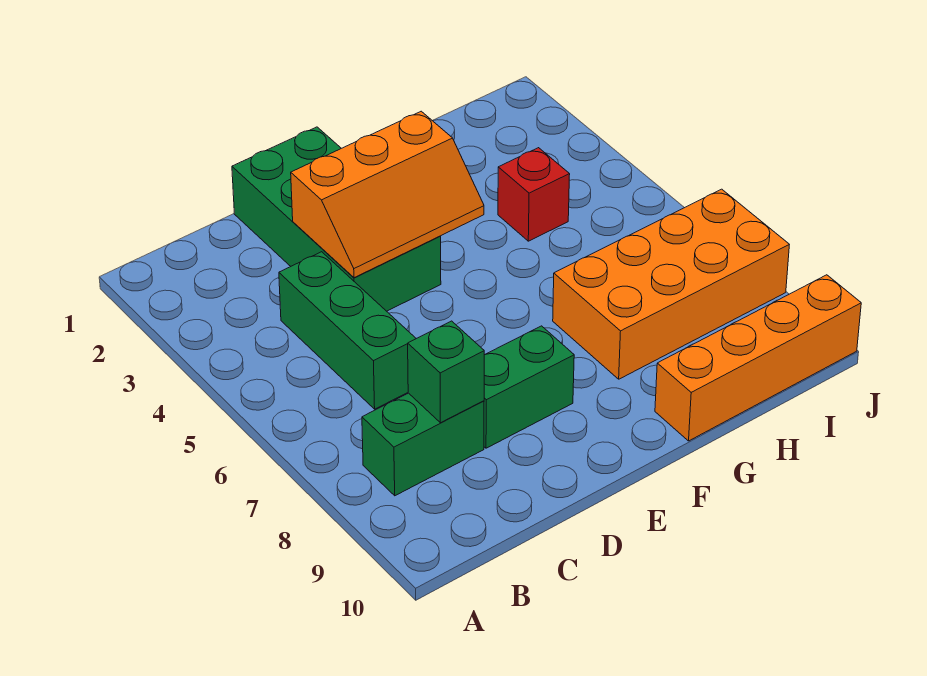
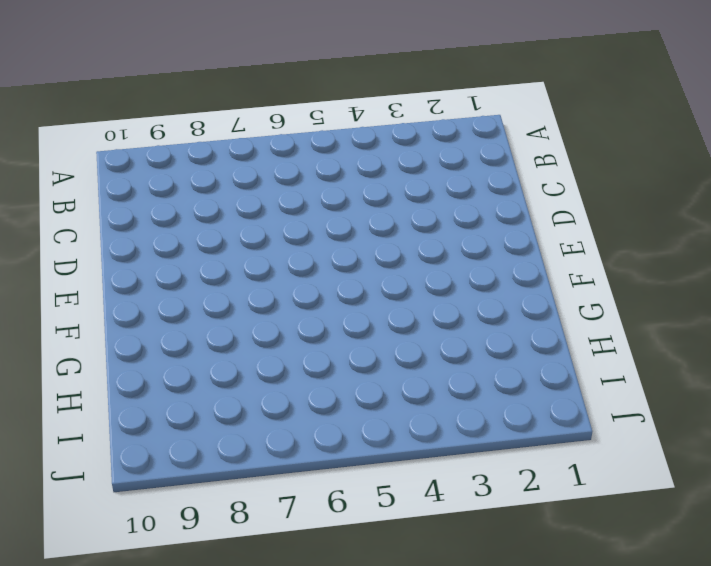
none -> green brick B8:C8 level 1
none -> green brick C4:C6 level 1

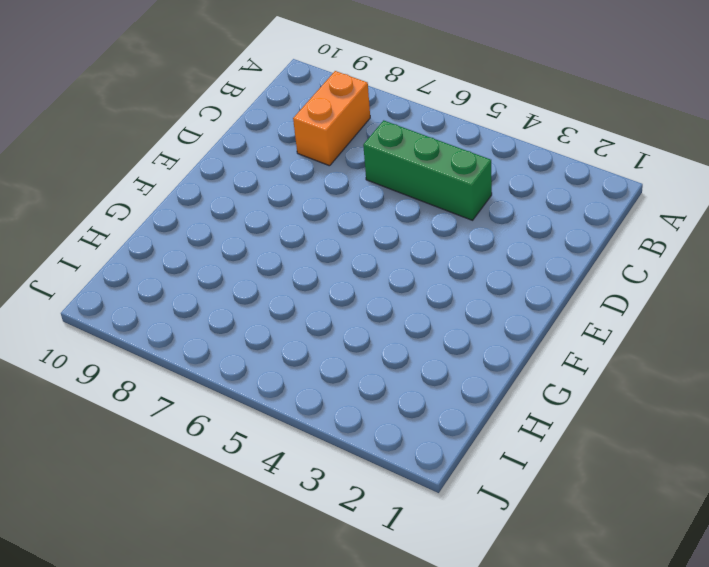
orange brick B8:C8 level 1 -> green brick B8:C8 level 1
none -> green brick D1:E4 level 1
none -> green brick D8:E8 level 1

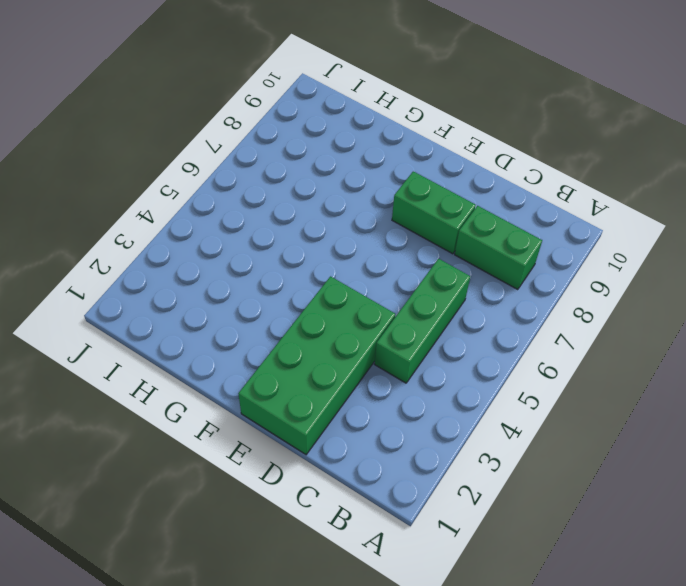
none -> orange brick G7:J8 level 1
none -> orange brick G10:J10 level 1

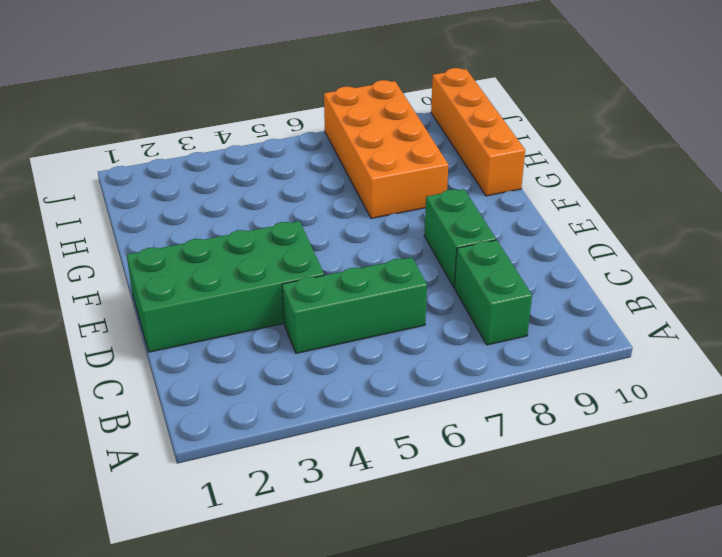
none -> red brick H4 level 1
none -> green brick C8 level 2

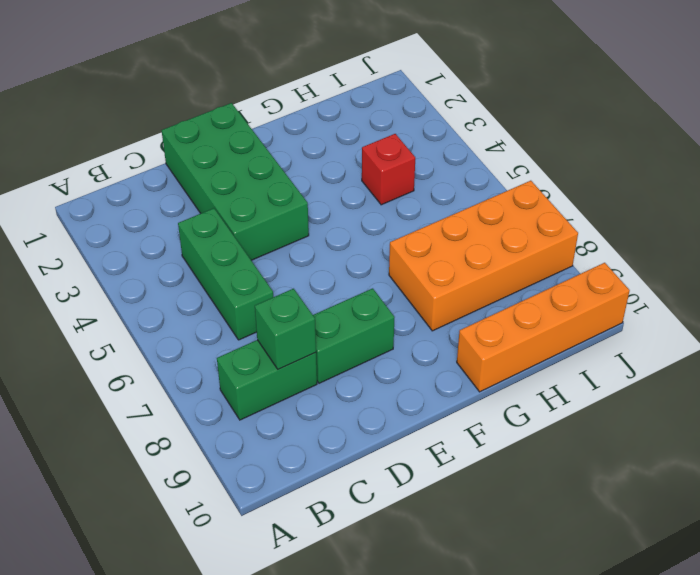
none -> orange slope D3:F4 level 2 top 3

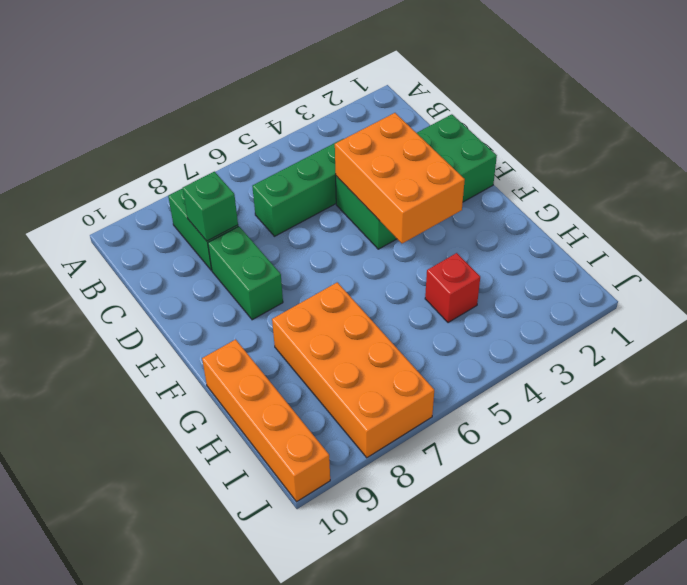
orange brick D3:F4 level 2 -> orange slope D3:F4 level 2 top 3

